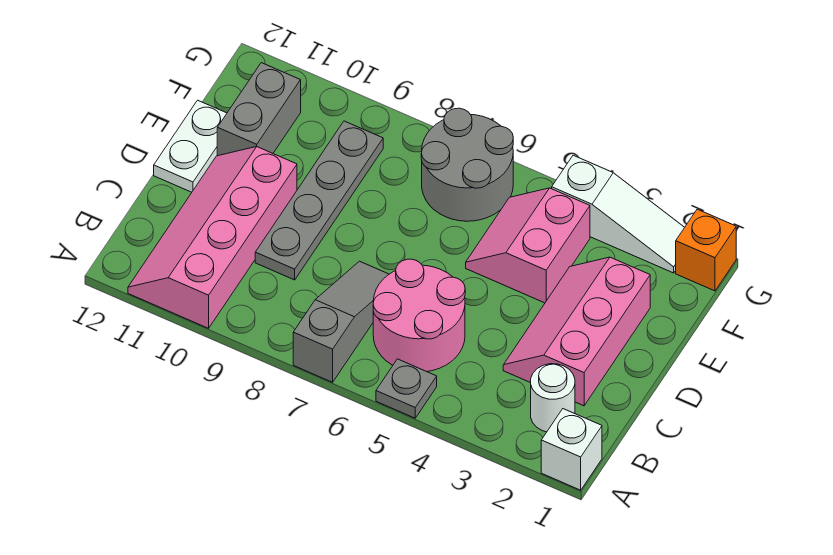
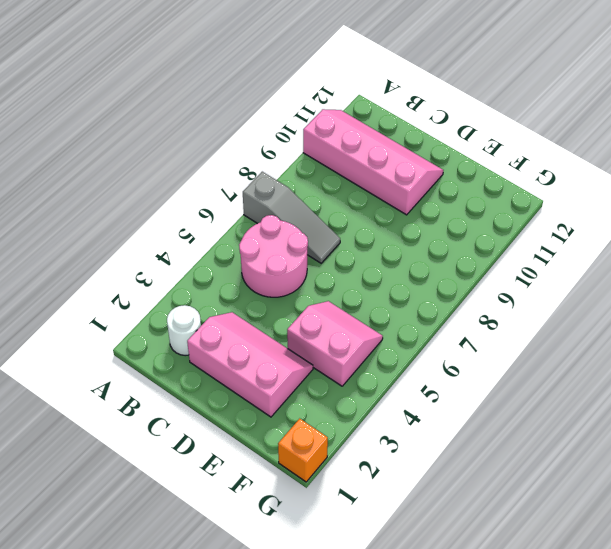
none -> white brick A1 level 1
none -> grey plate A5 level 1
none -> grey plate C9:F9 level 1

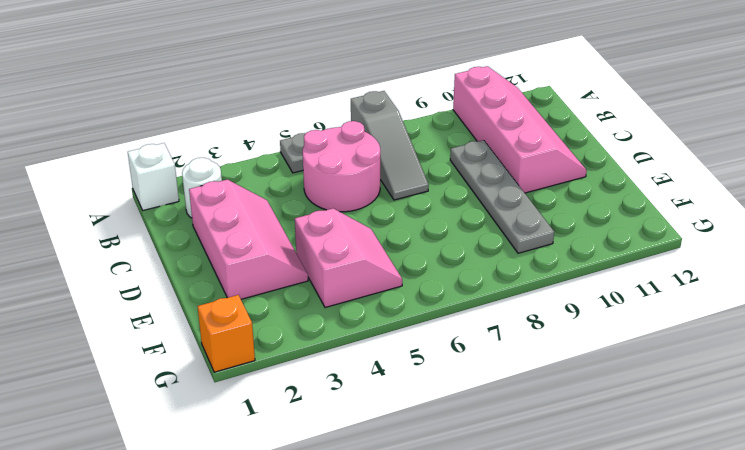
none -> white plate D12:E12 level 1
none -> grey brick E11:F11 level 1
none -> grey round brick F6:G7 level 1

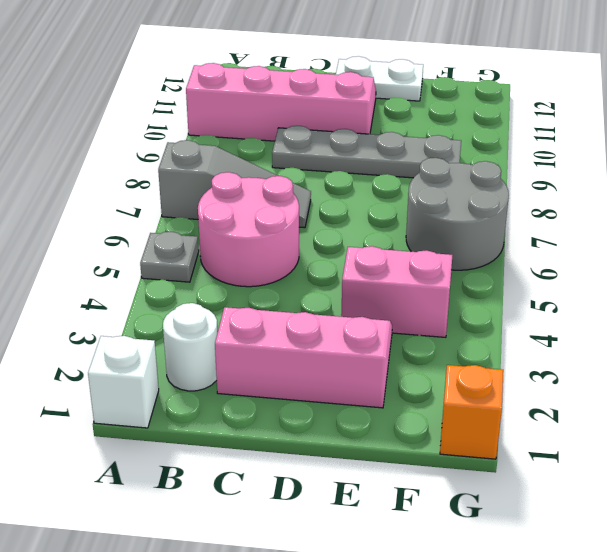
none -> grey brick E11:F11 level 1
none -> white slope G2:G4 level 1 top 4

